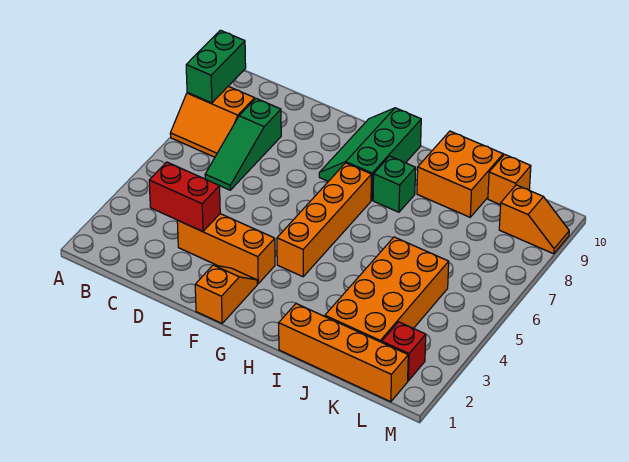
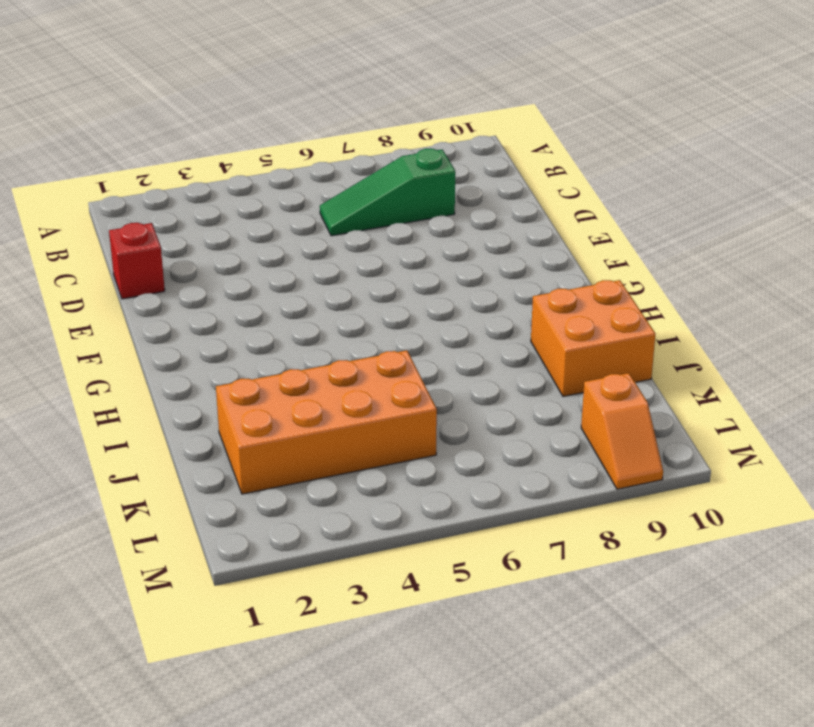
red brick D1 level 1 -> red brick L2 level 1
none -> orange slope A7:B8 level 1 top 8
none -> orange brick D3:F3 level 1
none -> orange slope F1:F2 level 1 top 1

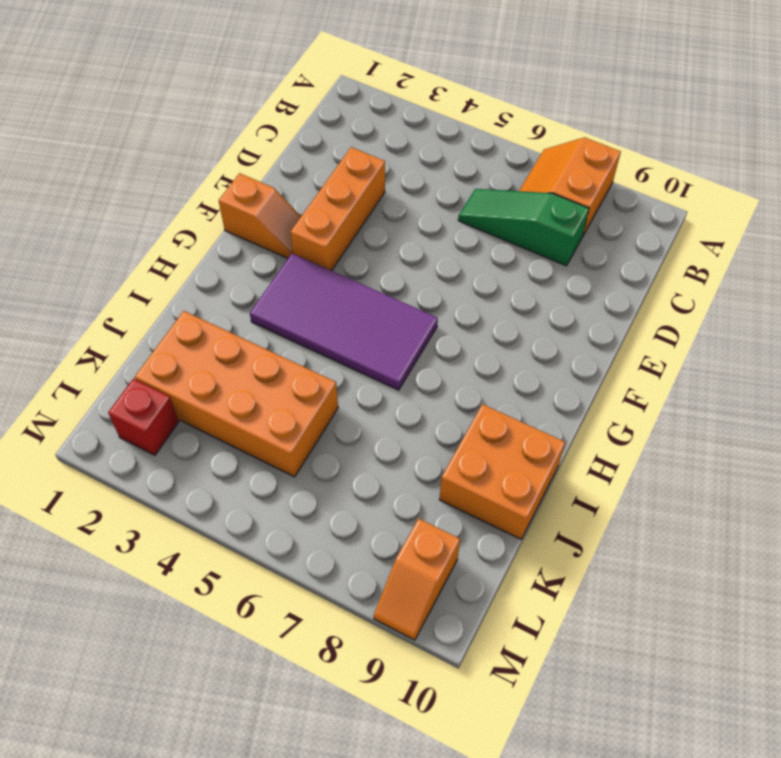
purple tile G3:H6 level 1 -> orange brick G4:G7 level 1
none -> green slope F8:G10 level 1 top G
none -> green brick H8 level 1
none -> orange brick I1:L1 level 1

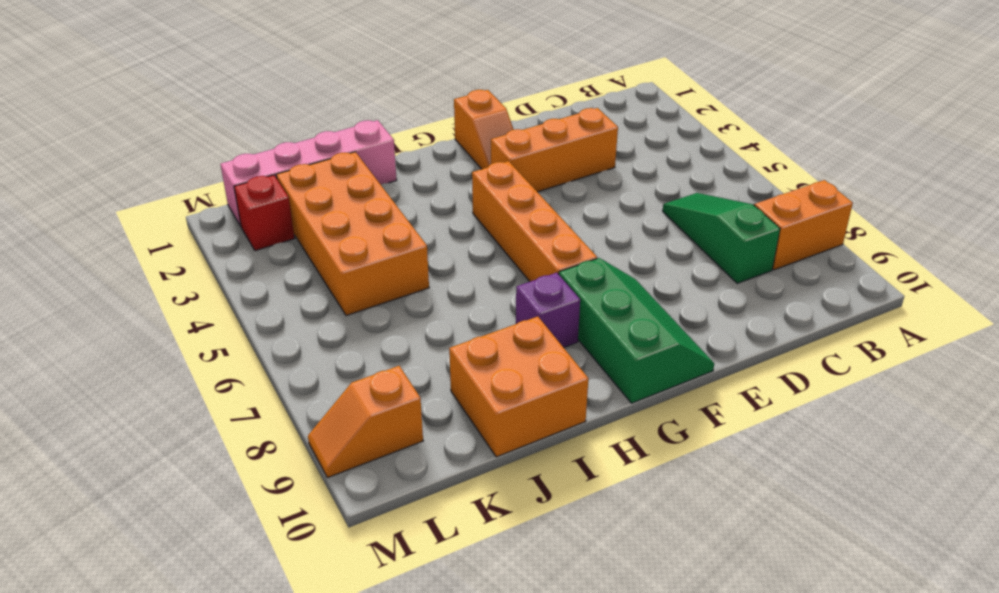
purple brick H8 level 1 -> green brick H8 level 1
pink brick I1:L1 level 1 -> orange brick I1:L1 level 1
none -> orange brick K10 level 1
none -> green brick A8:A9 level 2
none -> red brick C3:D3 level 2

